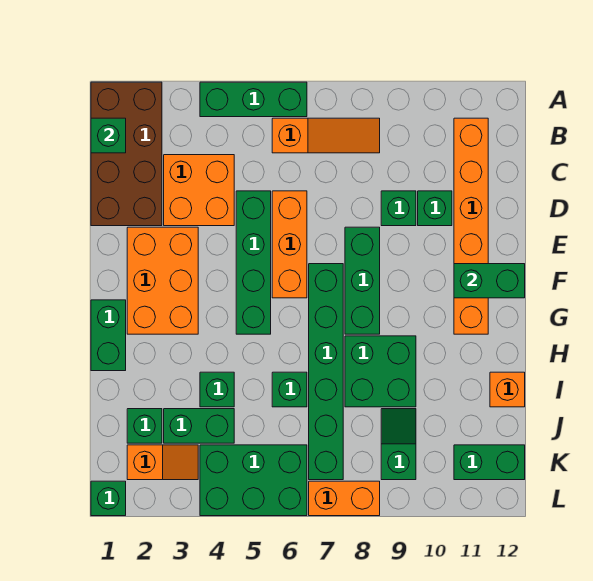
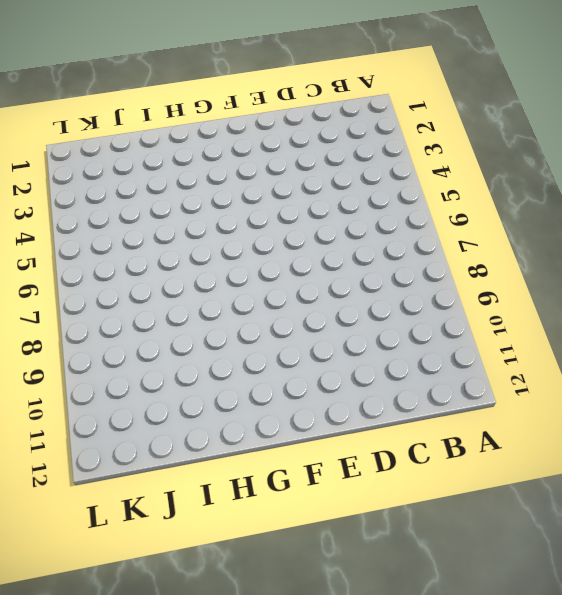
none -> brown brick A1:D2 level 1
none -> green brick A4:A6 level 1
none -> orange slope B6:B8 level 1 top 6

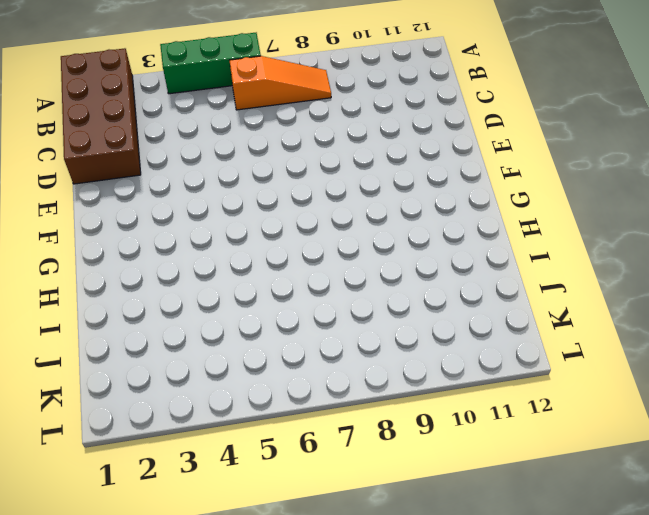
none -> orange brick B11:G11 level 1
none -> orange brick C3:D4 level 1
none -> green brick D5:G5 level 1

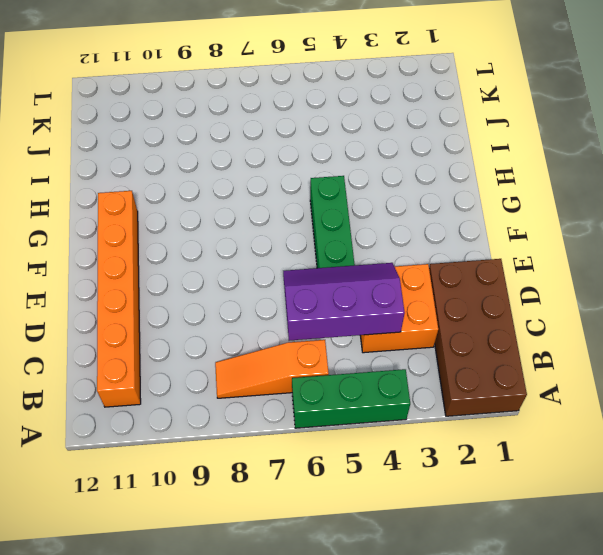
purple slope C4:D6 level 2 top C -> none
none -> orange brick D6:F6 level 1
none -> green brick D9 level 1
none -> green brick D10 level 1

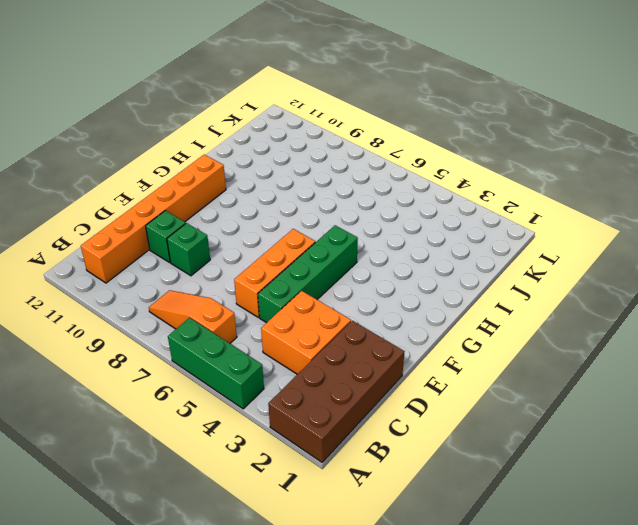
none -> orange brick E2:G3 level 1
none -> green brick E8:G8 level 1
none -> green brick F7:K7 level 1

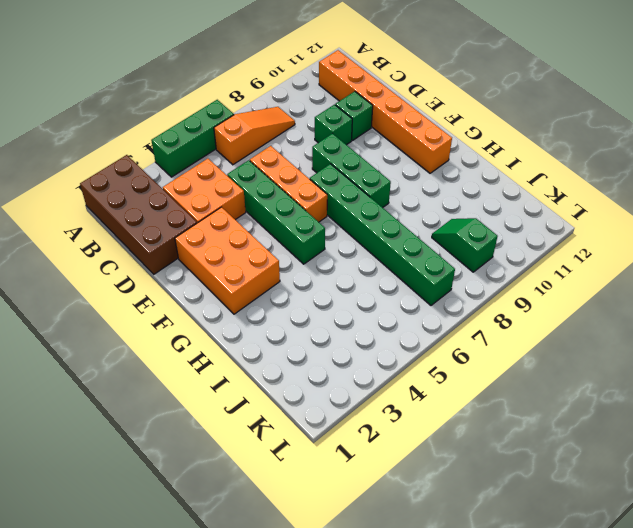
none -> green brick G1:H1 level 1
none -> green brick H8:I9 level 1
none -> green brick I4 level 1

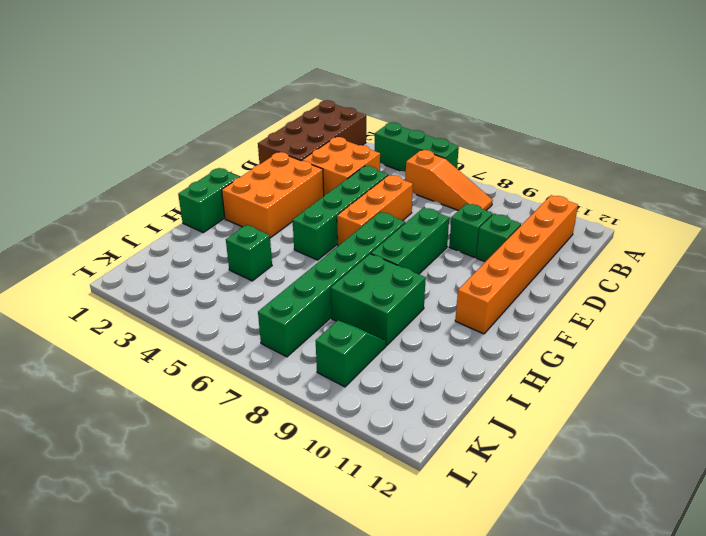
none -> green brick I6 level 1
none -> orange brick I12 level 1
none -> green brick J2 level 1

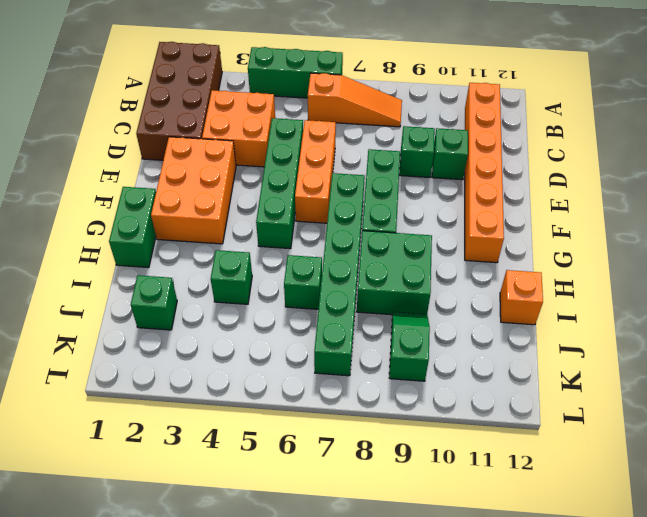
none -> green brick J3:J4 level 1
none -> orange slope K2:K3 level 1 top 2
none -> green brick K4:L6 level 1

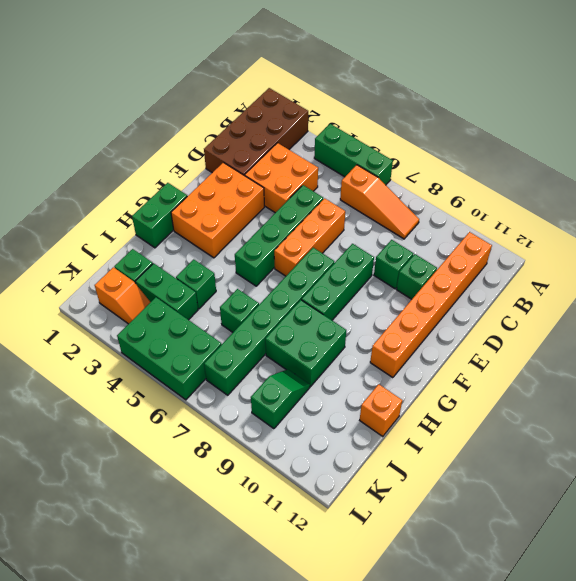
none -> green brick K11:K12 level 1
none -> green brick L1 level 1
none -> orange brick L7:L8 level 1

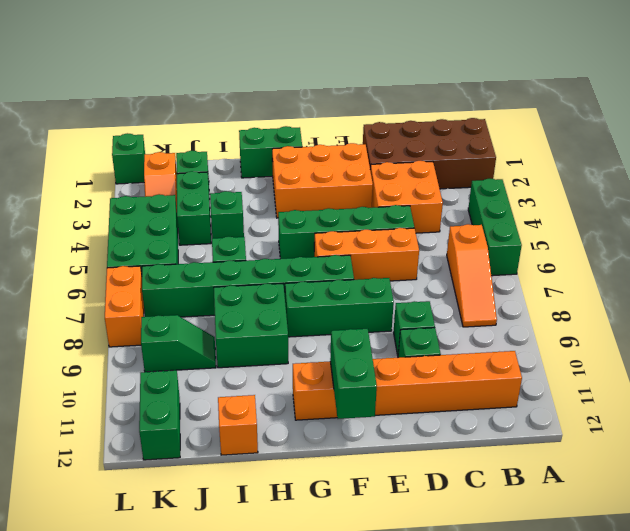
none -> green brick B1 level 2

